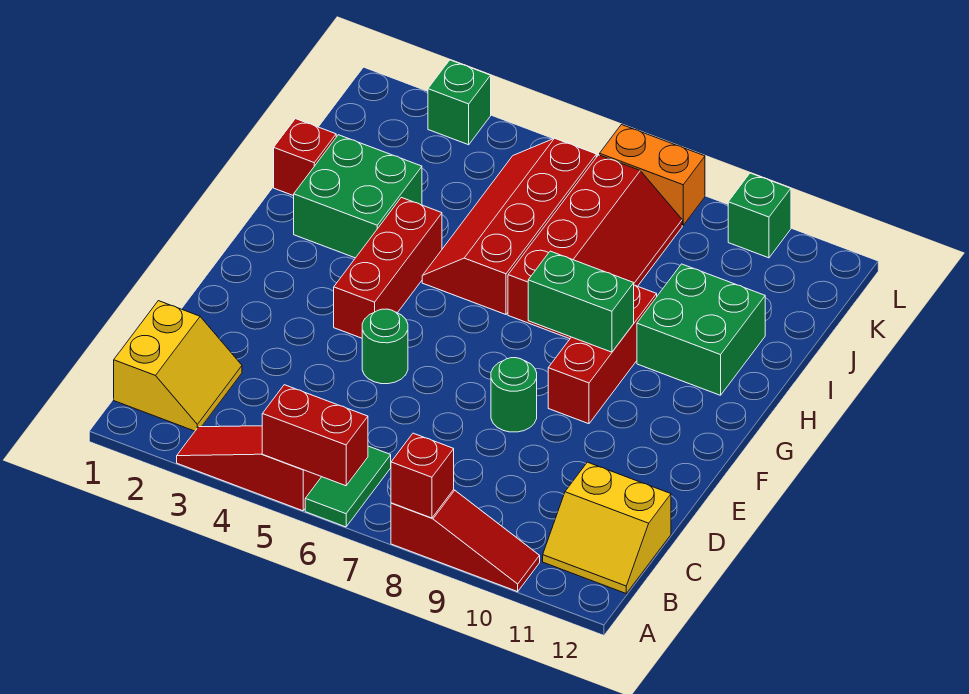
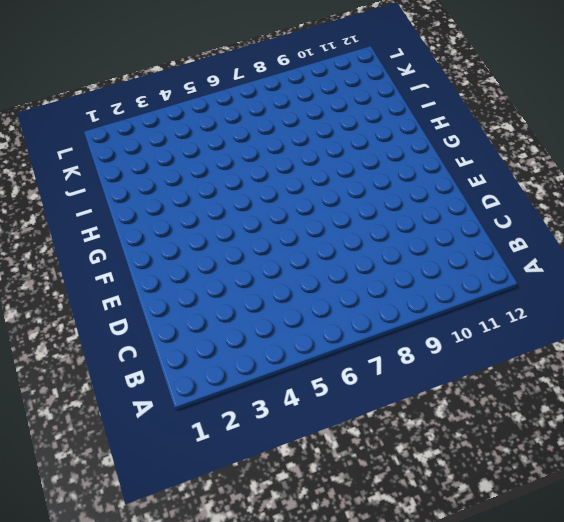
none -> red slope A3:A5 level 1 top 5
none -> green tile A6:B6 level 1
none -> red slope A8:A10 level 1 top 8

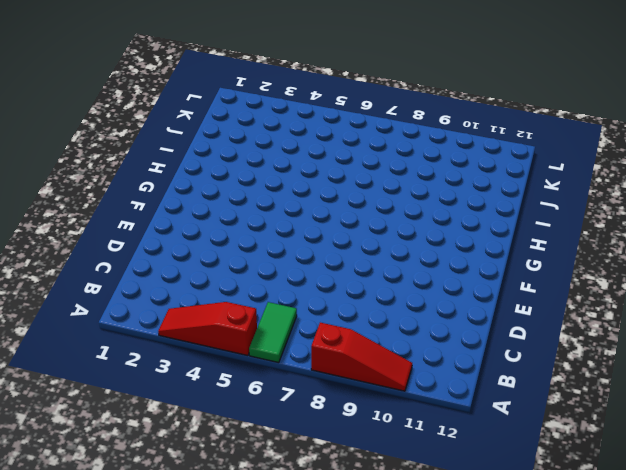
none -> yellow slope B1:C2 level 1 top 1
none -> yellow slope B11:C12 level 1 top C
none -> green round brick E5 level 1

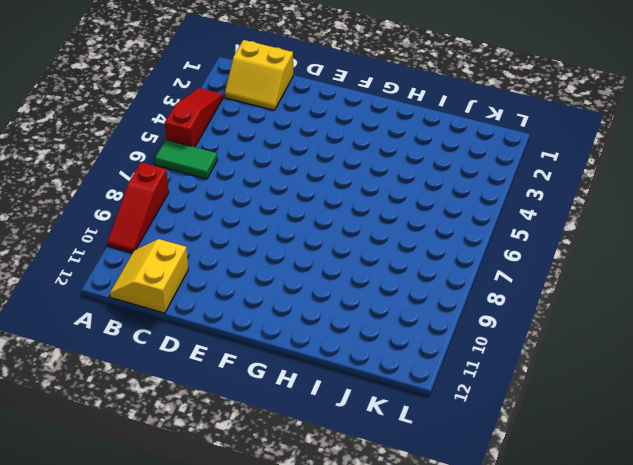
none -> green round brick E5 level 1
none -> green round brick E8 level 1
none -> red brick F4:H4 level 1

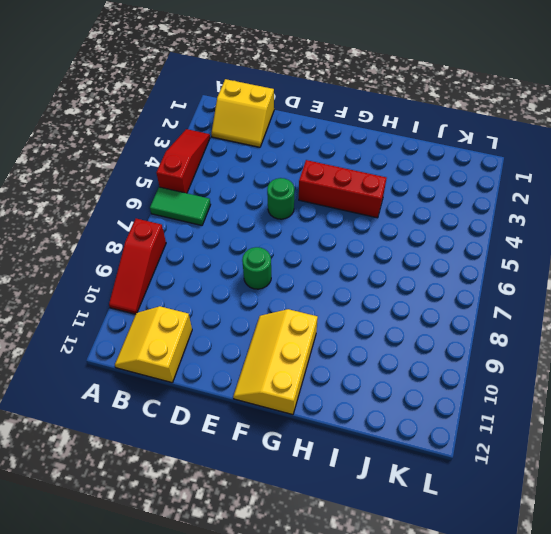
yellow slope F10:G12 level 1 top G -> none
none -> red brick F9:H9 level 1
none -> green brick H2:I3 level 1
none -> red slope H5:K6 level 1 top 6

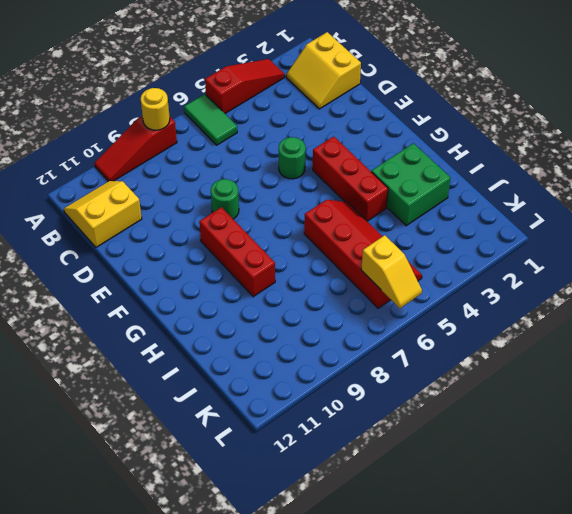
yellow round brick A8 level 2 -> red brick A8 level 2
yellow slope K6:L6 level 2 top K -> none
none -> red slope H7:K8 level 1 top 7
none -> green brick H10:I11 level 1
none -> red brick I1 level 1

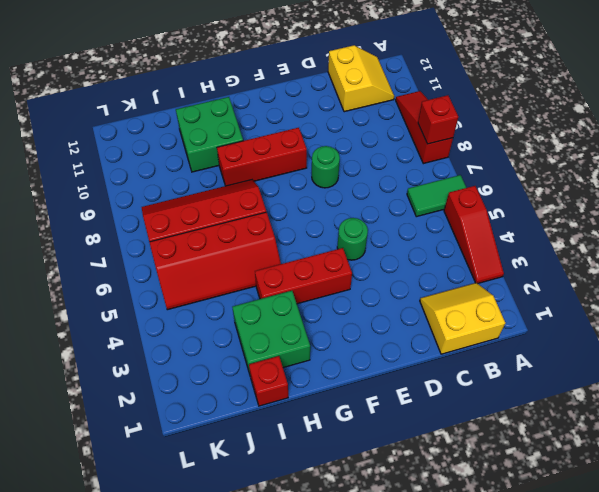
none -> green brick L3 level 1
none -> orange brick L7:L8 level 1
none -> green brick L10 level 1

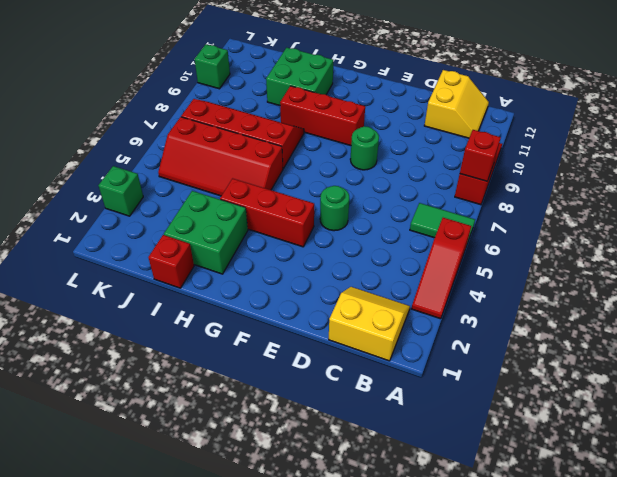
none -> orange brick L7:L8 level 1
none -> red brick A5:A6 level 2
none -> green brick G8:G9 level 2

